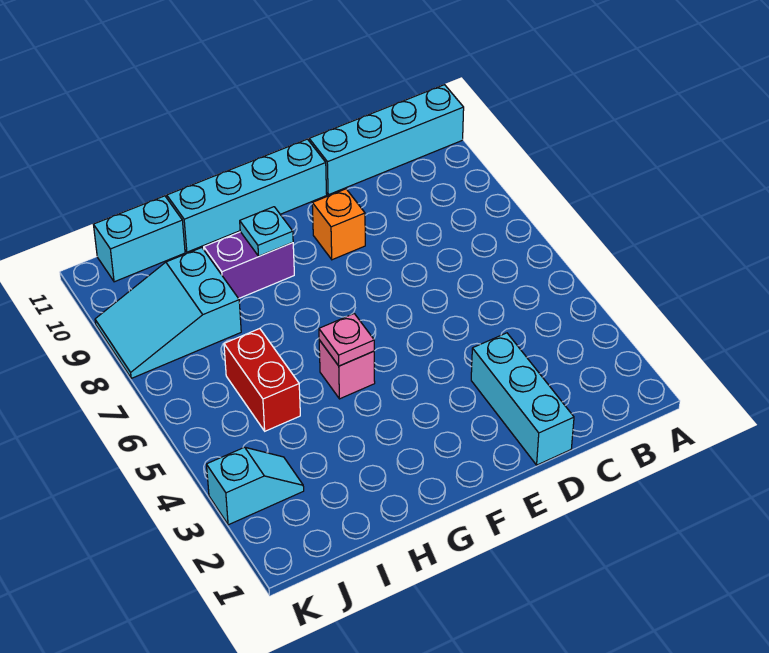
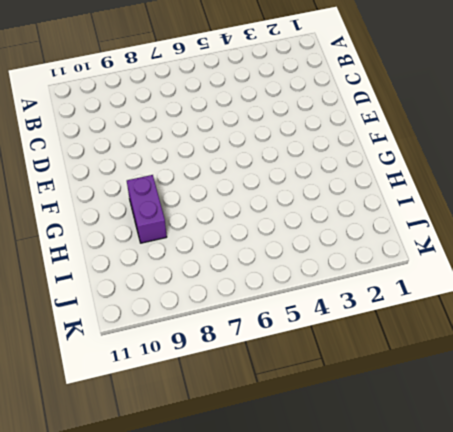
none -> cyan brick A11:D11 level 1
none -> cyan brick D1:D3 level 1
none -> orange brick E9 level 1

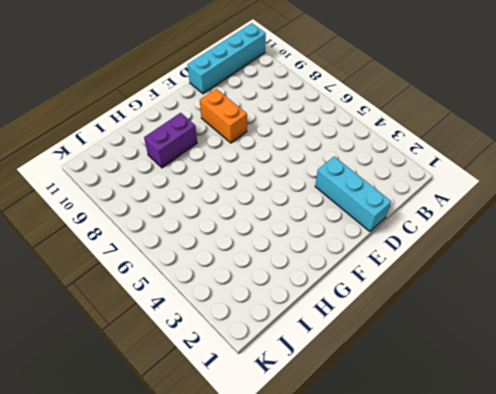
orange brick E8:E9 level 1 -> orange brick E9 level 1
none -> cyan brick E11:H11 level 1
none -> pink brick G5 level 1
none -> red brick I5:I6 level 1

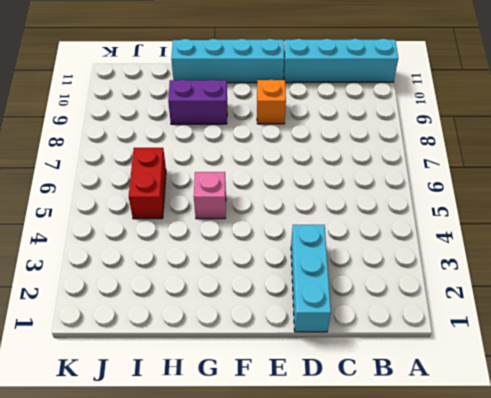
none -> cyan slope I8:K9 level 1 top I
none -> cyan brick I11:J11 level 1
none -> cyan slope J3:K3 level 1 top K

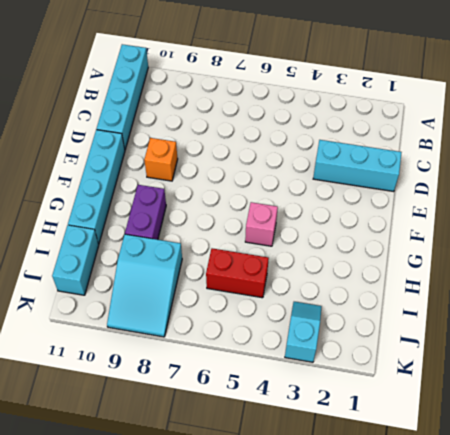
none -> pink plate G5 level 2
none -> cyan plate G9 level 2

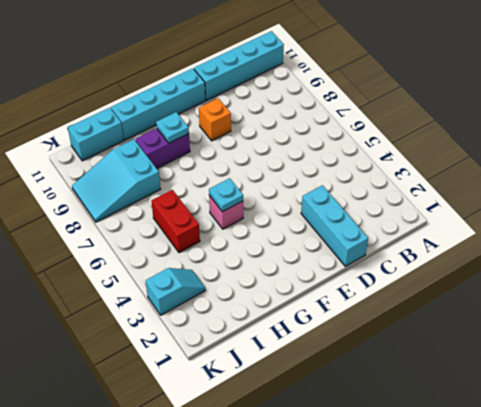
cyan plate G5 level 2 -> pink plate G5 level 2

